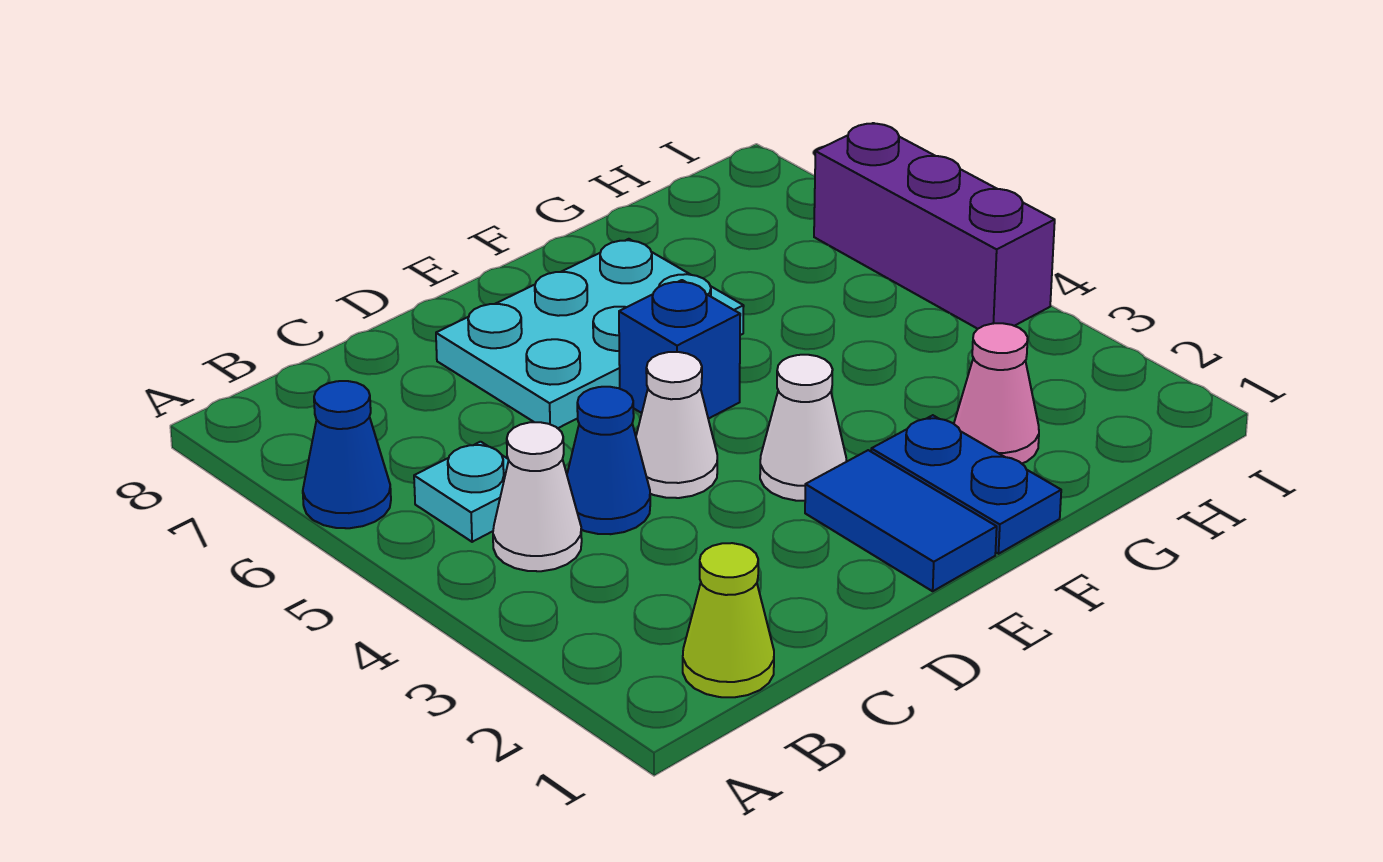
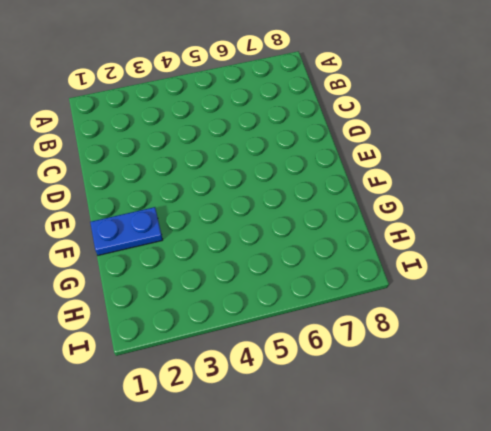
none -> blue cone A6 level 1
none -> lime cone B1 level 1
none -> white cone B4 level 1

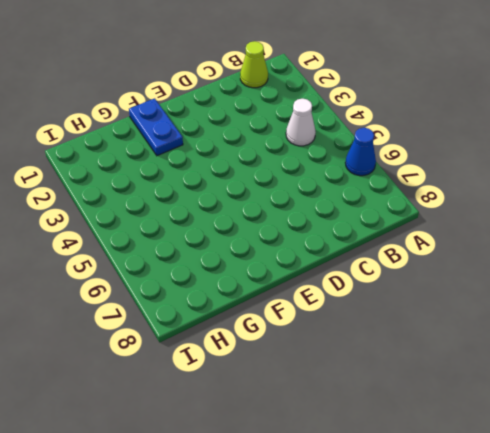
none -> cyan plate B5 level 1
none -> blue cone C4 level 1
none -> white cone D4 level 1

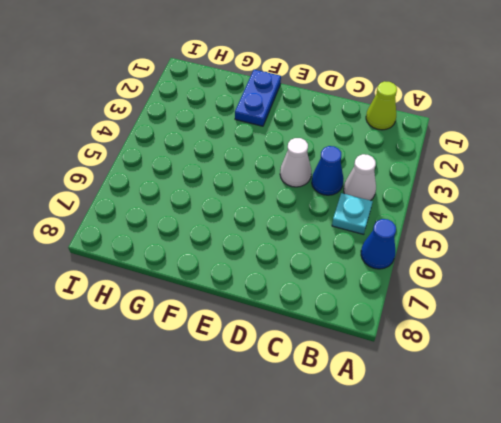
none -> cyan plate D6:F7 level 1
none -> blue tile E1:E2 level 1
none -> white cone E3 level 1

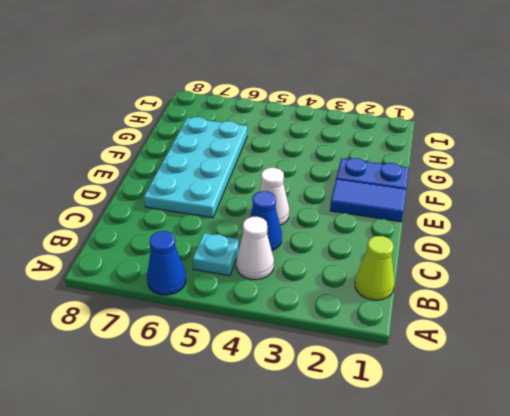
cyan plate D6:G7 level 1 -> cyan plate D6:F7 level 1
none -> white cone E3 level 1
none -> blue brick E5 level 1
none -> pink cone G2 level 1

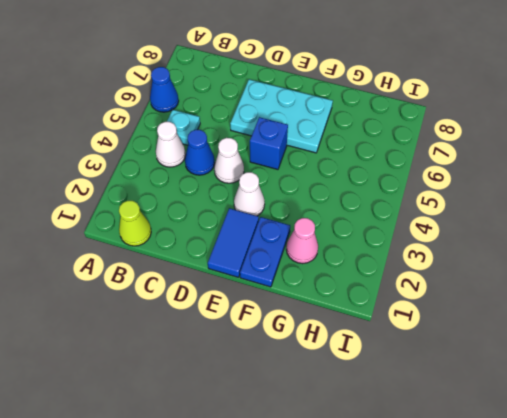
none -> purple brick I4:I6 level 1

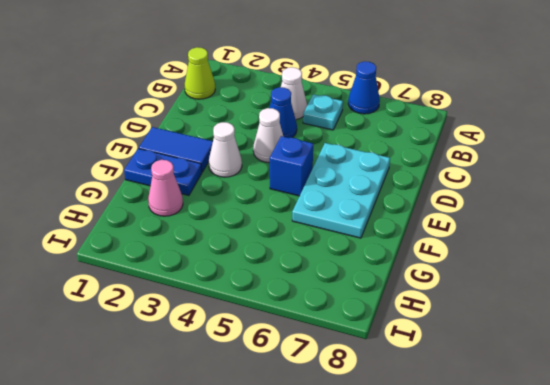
none -> purple brick I4:I6 level 1

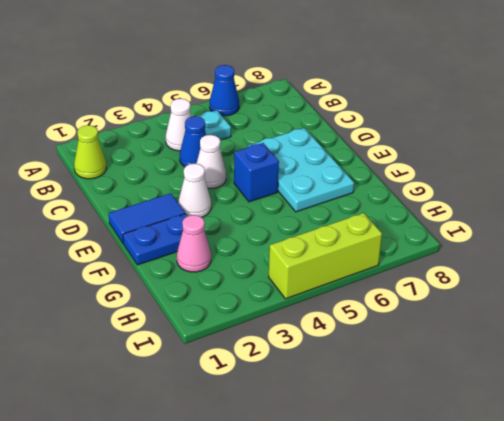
lime brick I4:I6 level 1 -> purple brick I4:I6 level 1

